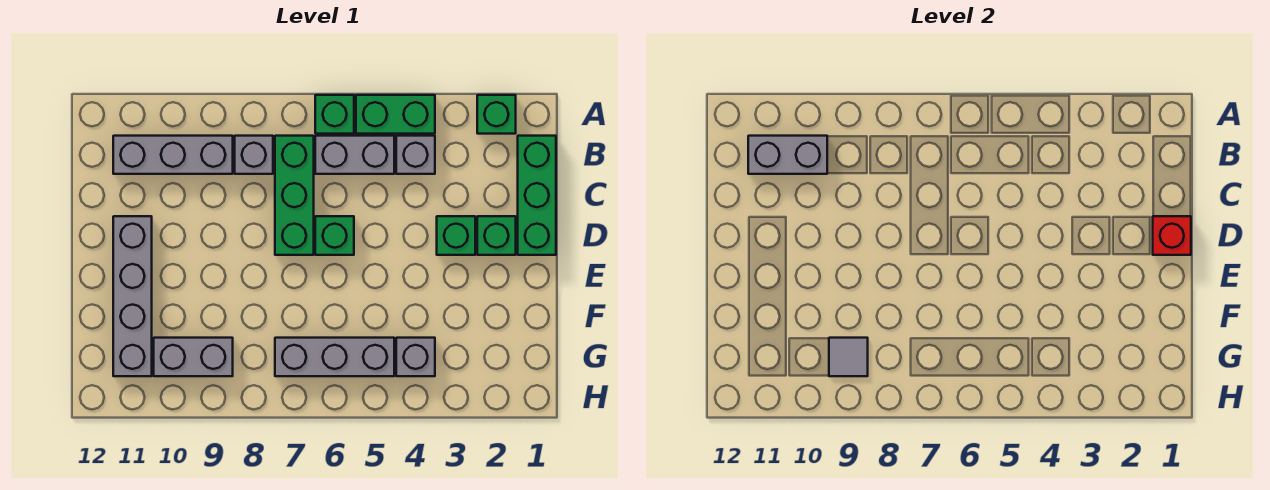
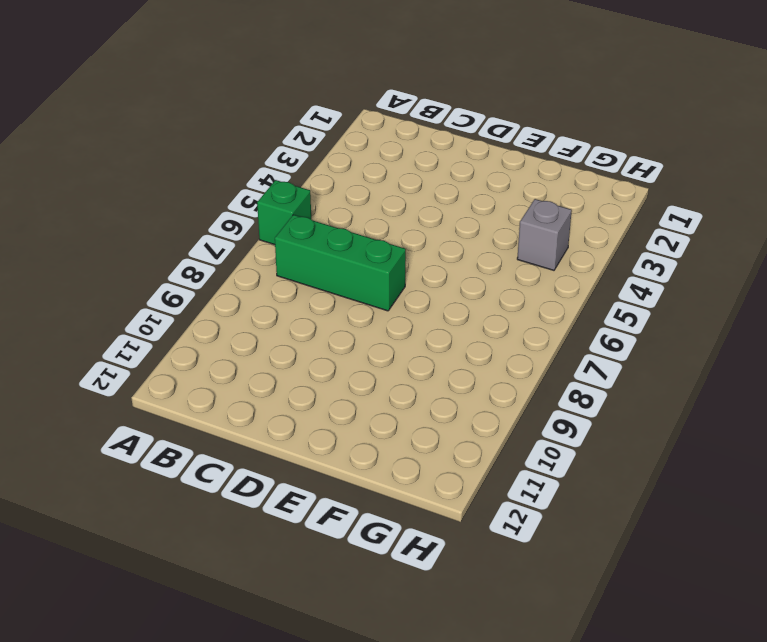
none -> green brick A2 level 1
none -> green brick A4:A5 level 1
none -> green brick B1:D1 level 1

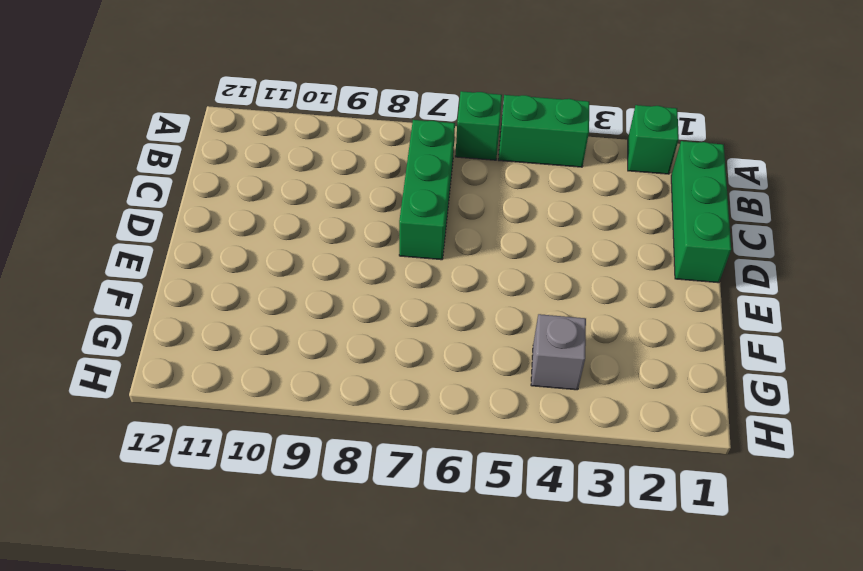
none -> grey brick B4 level 1
none -> grey brick B5:B6 level 1
none -> grey brick B8 level 1

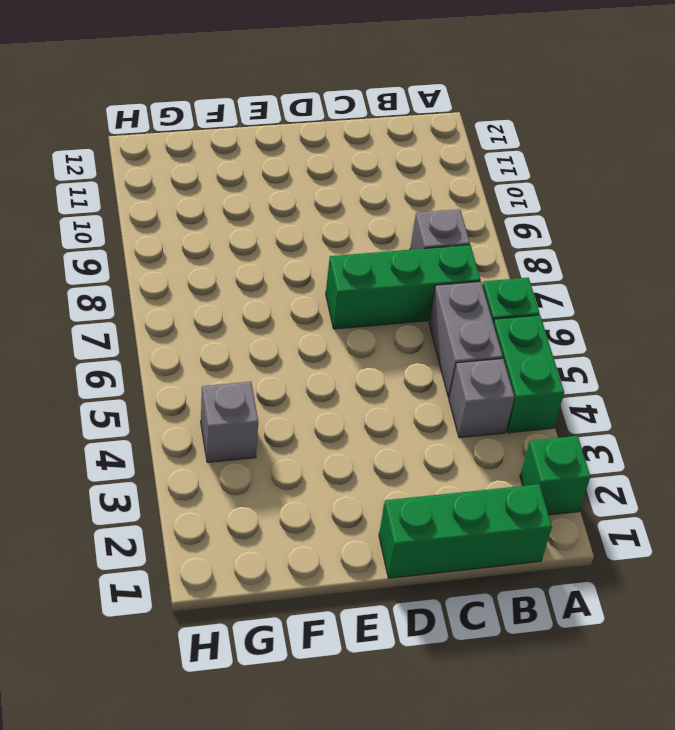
none -> grey brick B9:B11 level 1
none -> green brick D2 level 1
none -> green brick D3 level 1

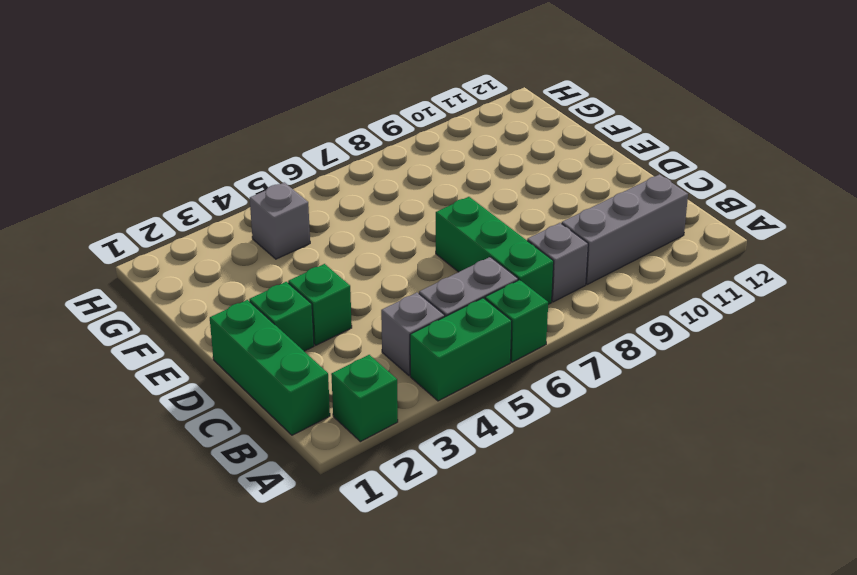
none -> green brick D6 level 1
none -> grey brick D11:G11 level 1
none -> grey brick G5:G7 level 1

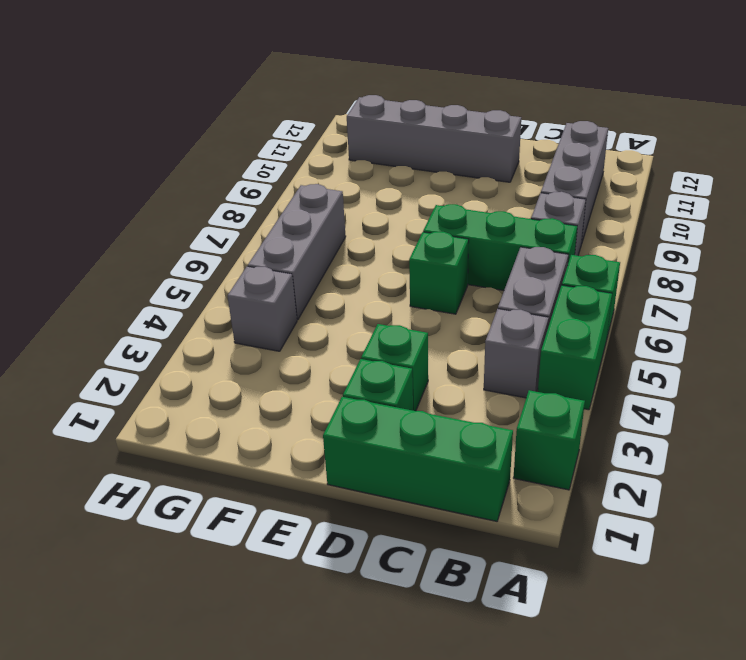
none -> grey brick G9:G10 level 1
none -> grey brick B10:B11 level 2
none -> red brick D1 level 2

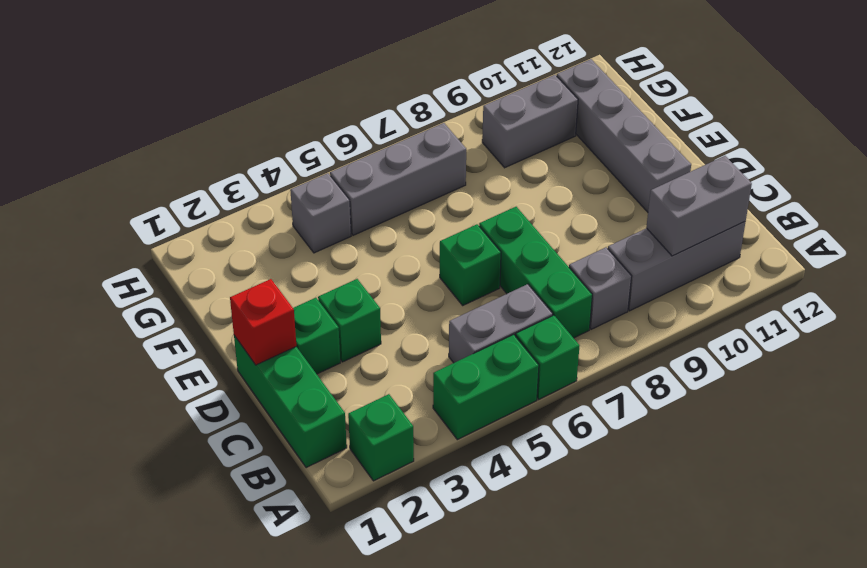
none -> grey brick B4 level 1
none -> grey tile G9 level 2

